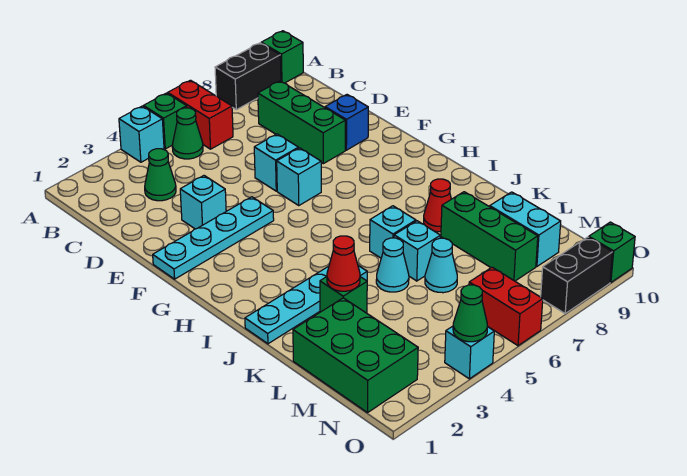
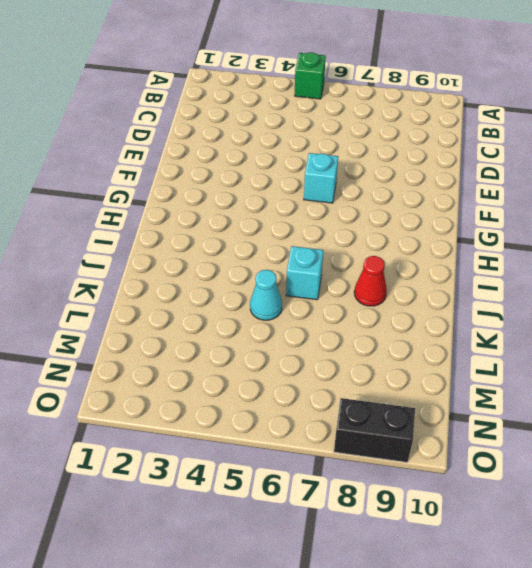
none -> cyan brick A4 level 1
none -> red brick A6:B6 level 1
none -> black brick A8:A9 level 1

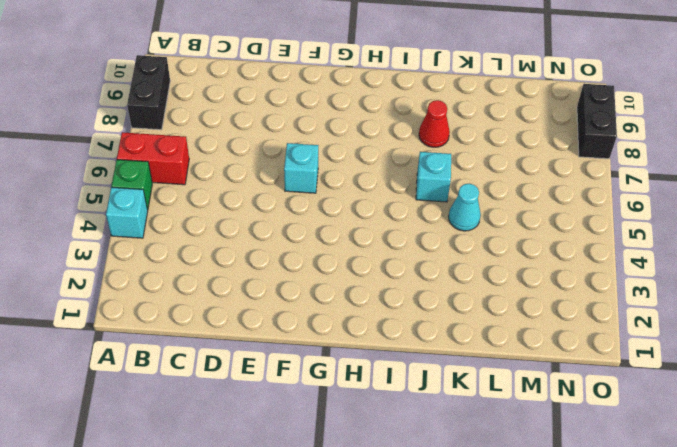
none -> green brick A10 level 1
none -> green cone B5 level 1
none -> green cone C3 level 1

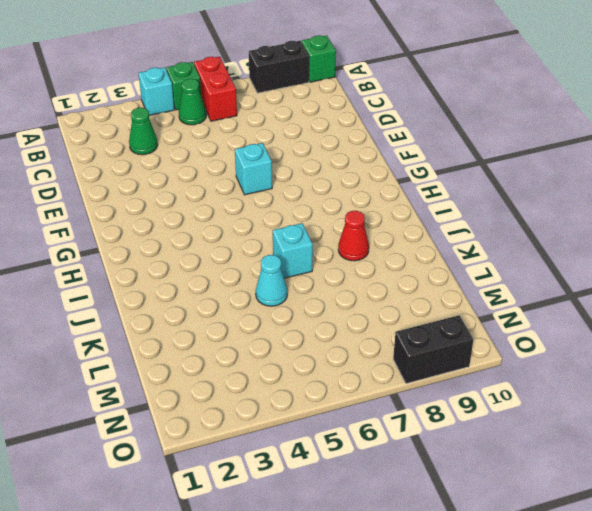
none -> green brick C8:E8 level 1
none -> cyan brick E3 level 1
none -> cyan brick E6 level 1

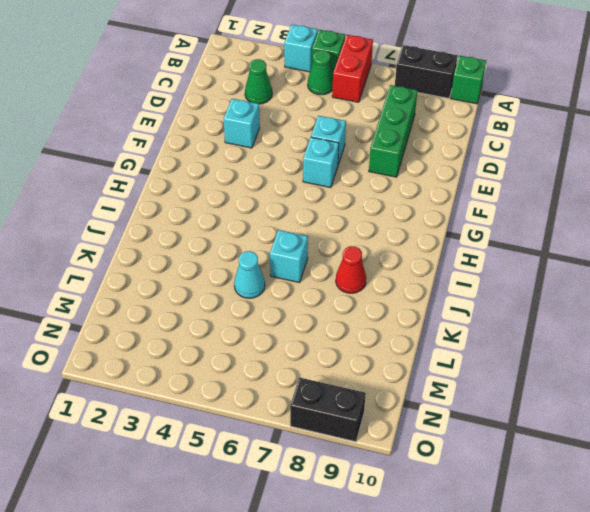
none -> blue brick E9 level 1
none -> cyan plate F1:F4 level 1
none -> cyan plate J1:J4 level 1

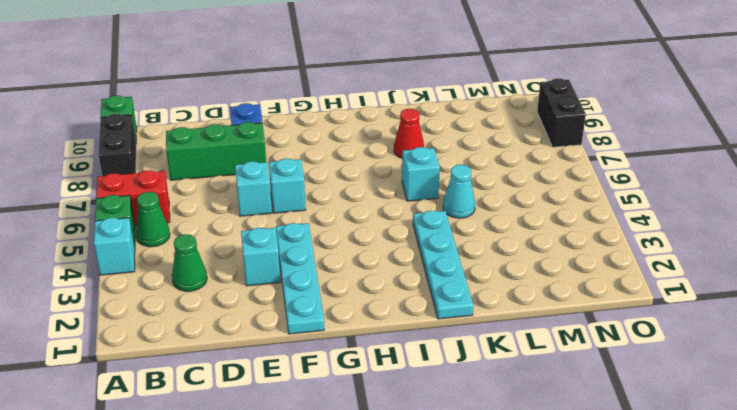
none -> green brick K3 level 1
none -> cyan brick K6 level 1
none -> green brick K8:M8 level 1

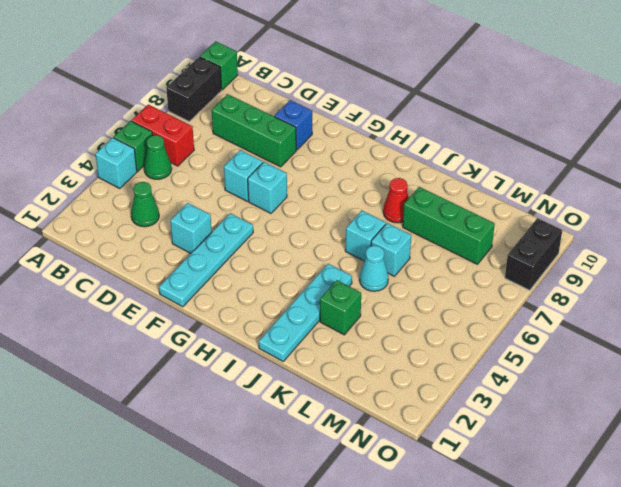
none -> green brick L1:N2 level 1
none -> cyan cone L6 level 1
none -> cyan brick L9:M9 level 1

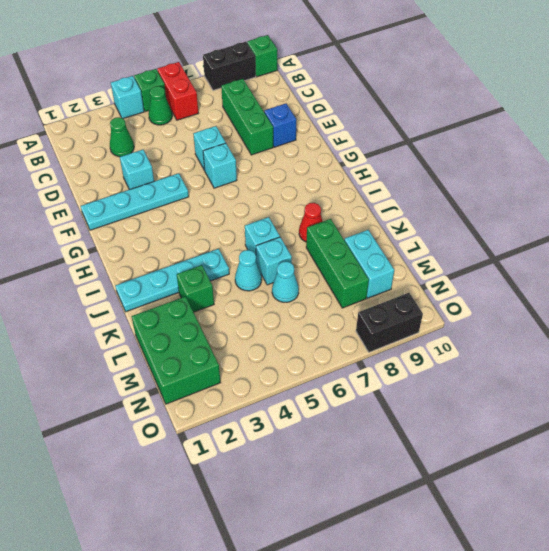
none -> red brick N6:O6 level 1
none -> cyan brick O4 level 1
none -> green brick O10 level 1

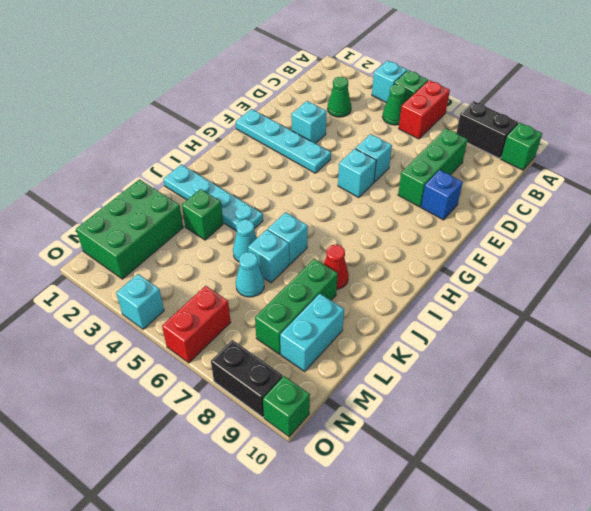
none -> red cone K3 level 2
none -> green cone O4 level 2

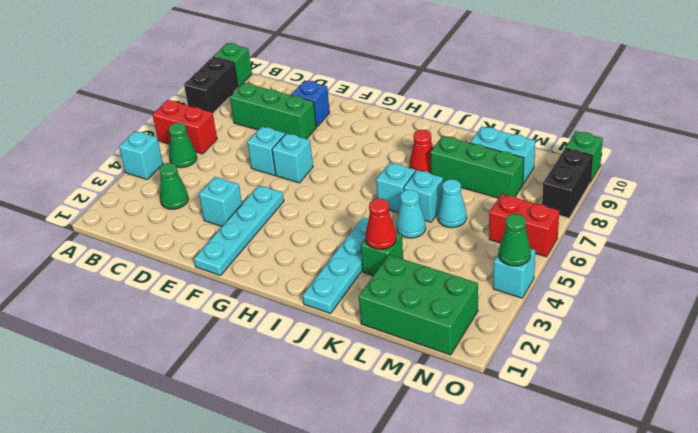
none -> green brick A5 level 1

